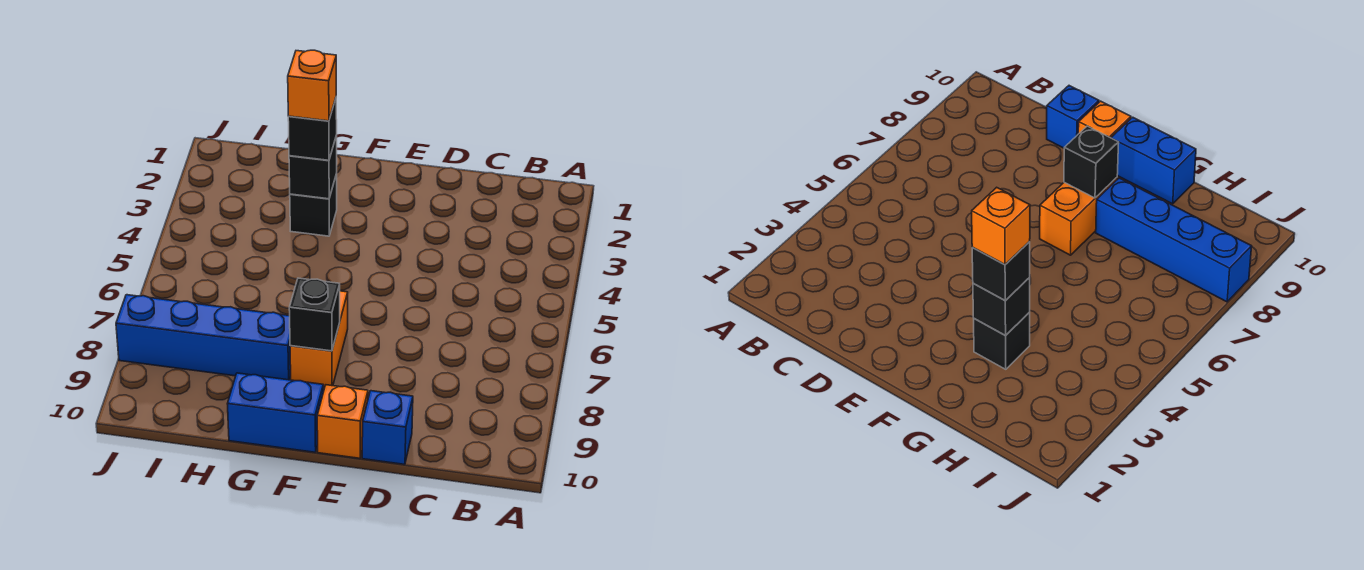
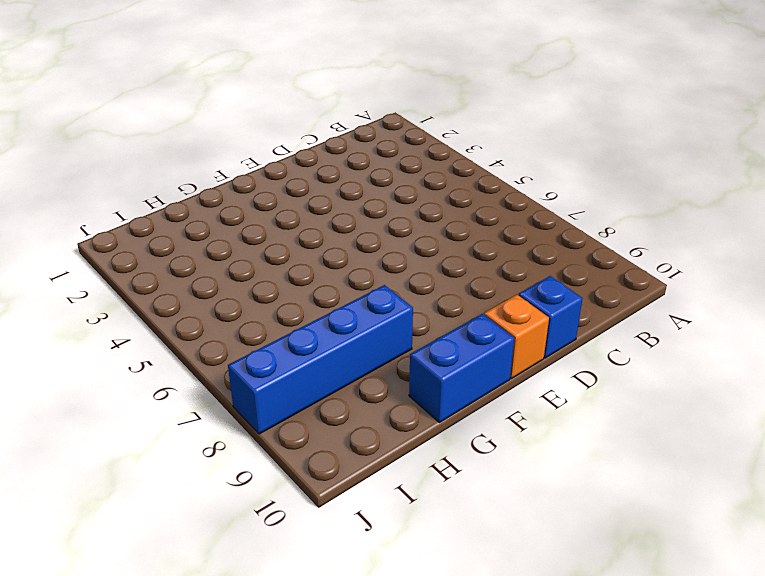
none -> orange brick F7:F8 level 1
none -> black brick G3 level 1

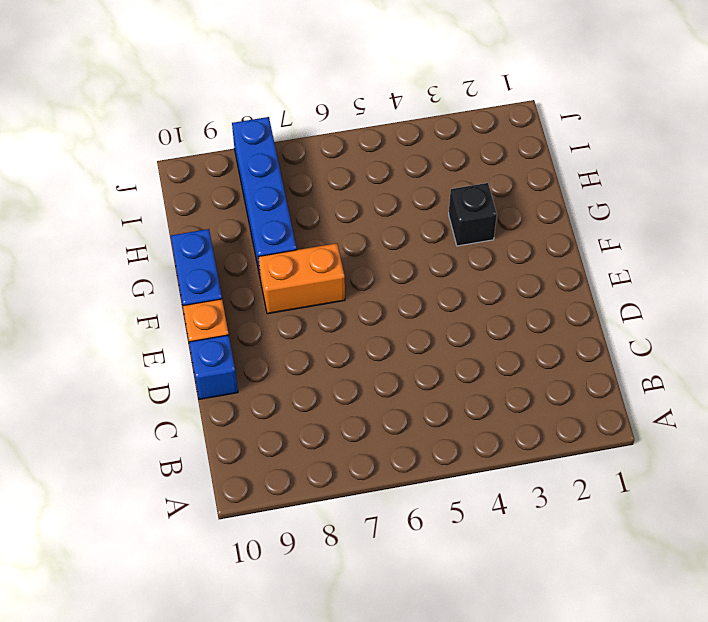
none -> black brick F8 level 2
none -> black brick G3 level 2

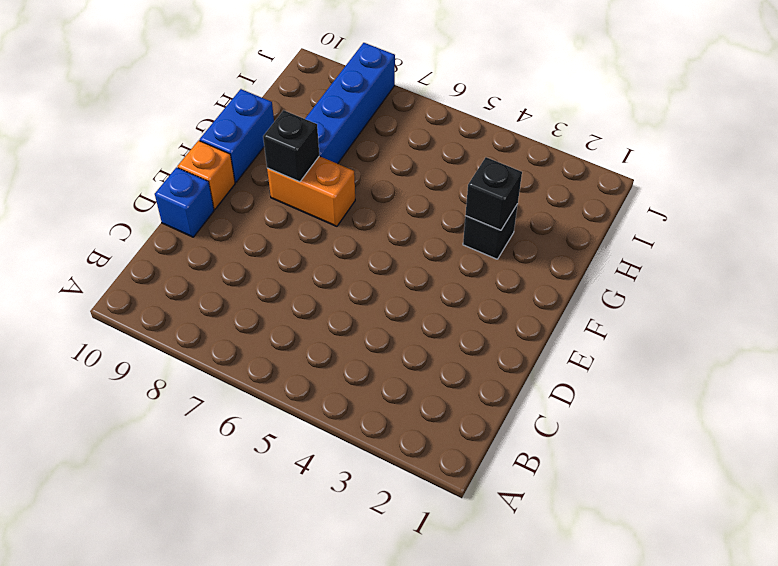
none -> black brick G3 level 3
none -> orange brick G3 level 4

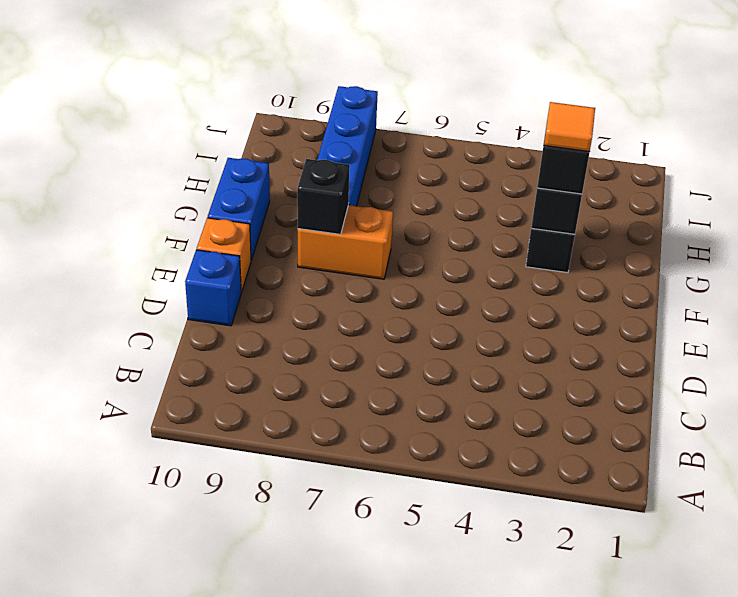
orange tile G3 level 4 -> orange brick G3 level 4

